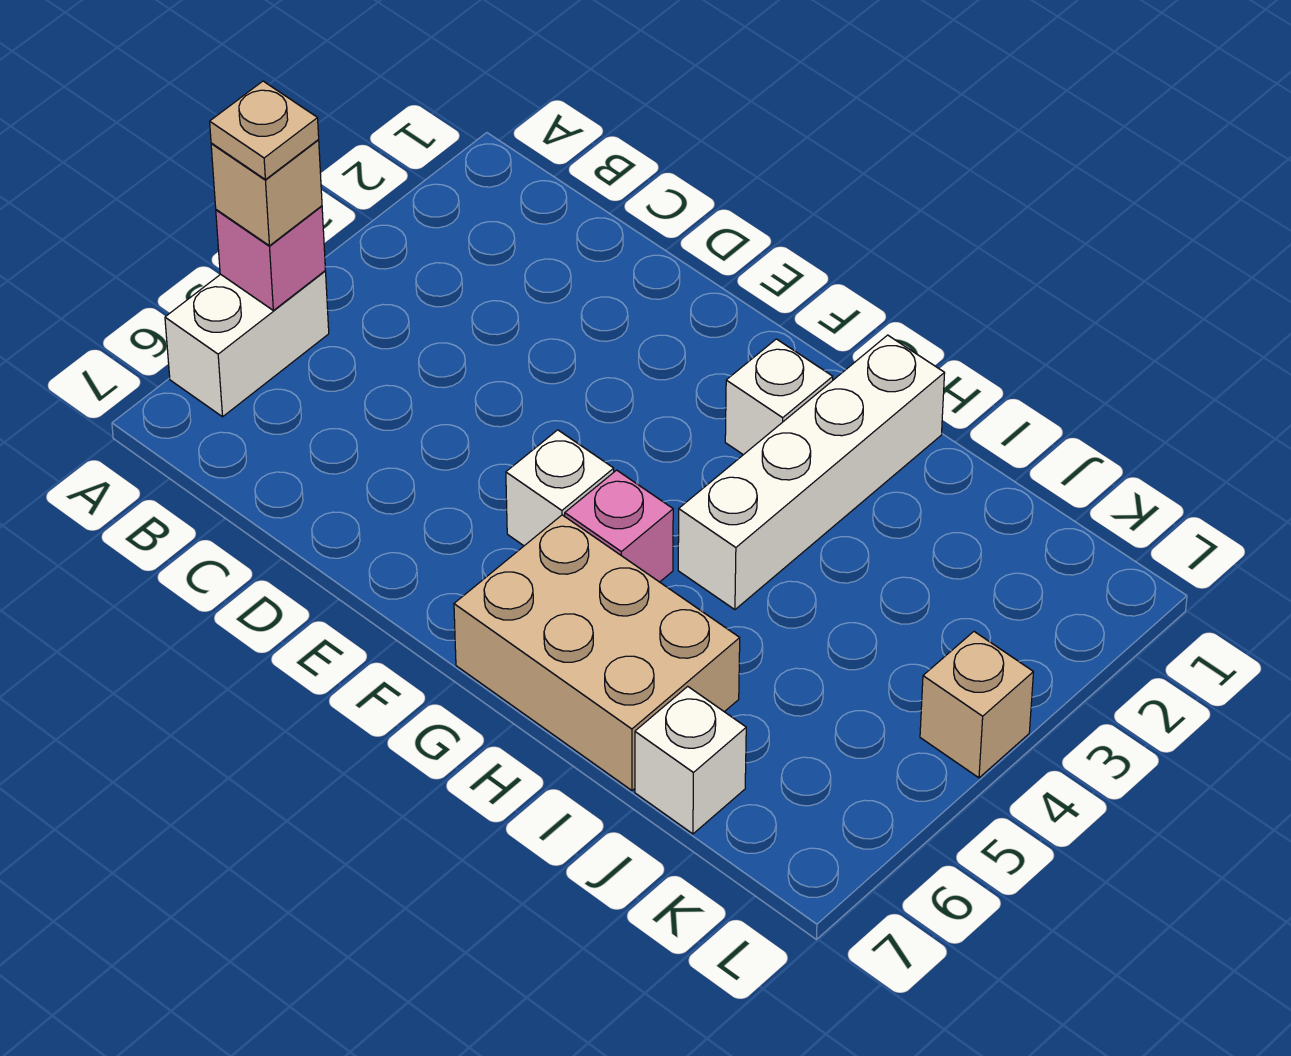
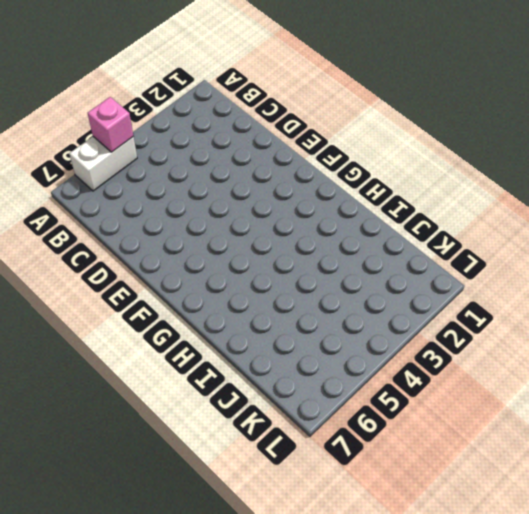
none -> white brick F5 level 1
none -> white brick G2 level 1

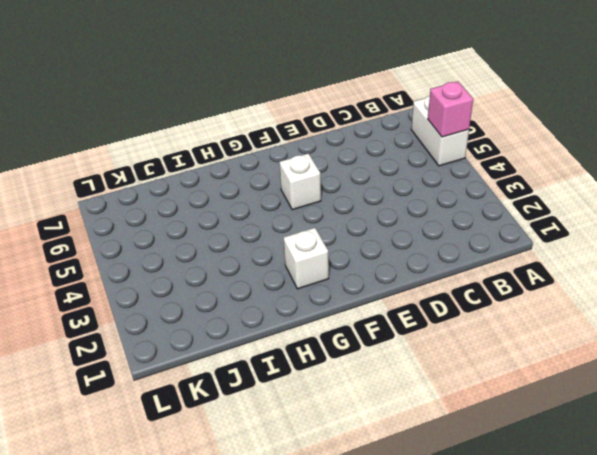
none -> pink brick G5 level 1
none -> tan brick G6:I7 level 1

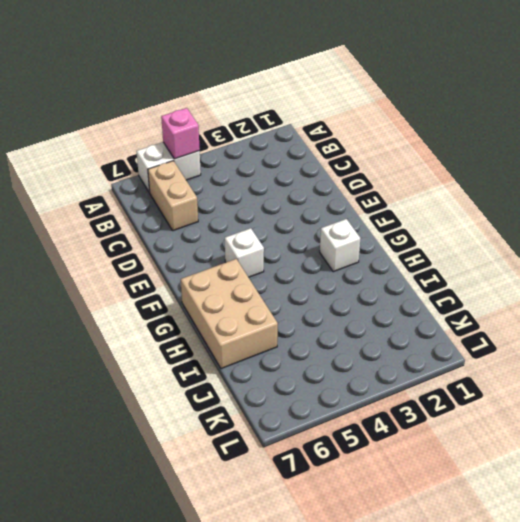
tan brick B6:C6 level 1 -> none
none -> pink brick G5 level 1
none -> white brick H1:H4 level 1

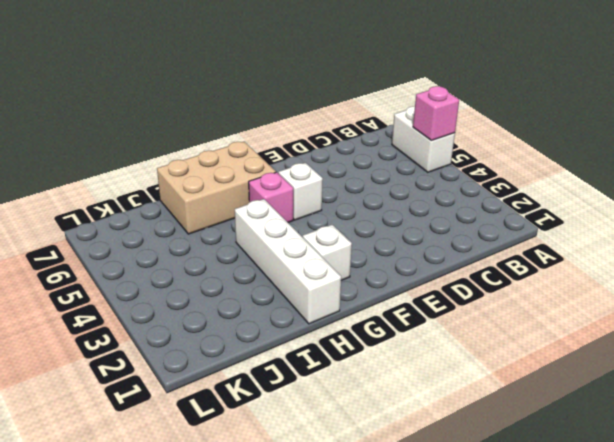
none -> white brick J7 level 1
none -> tan brick L4 level 1

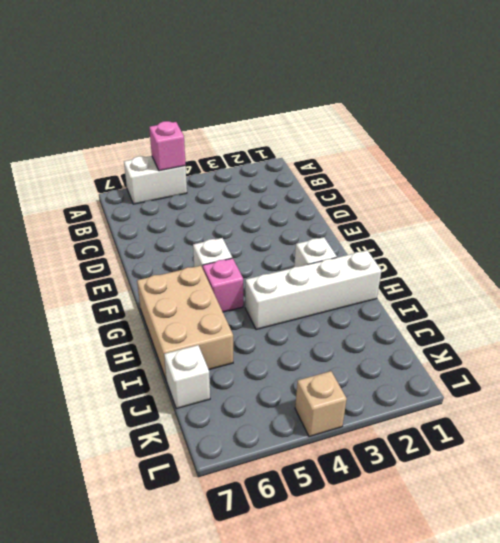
none -> tan brick A5 level 3
none -> tan plate A5 level 4

